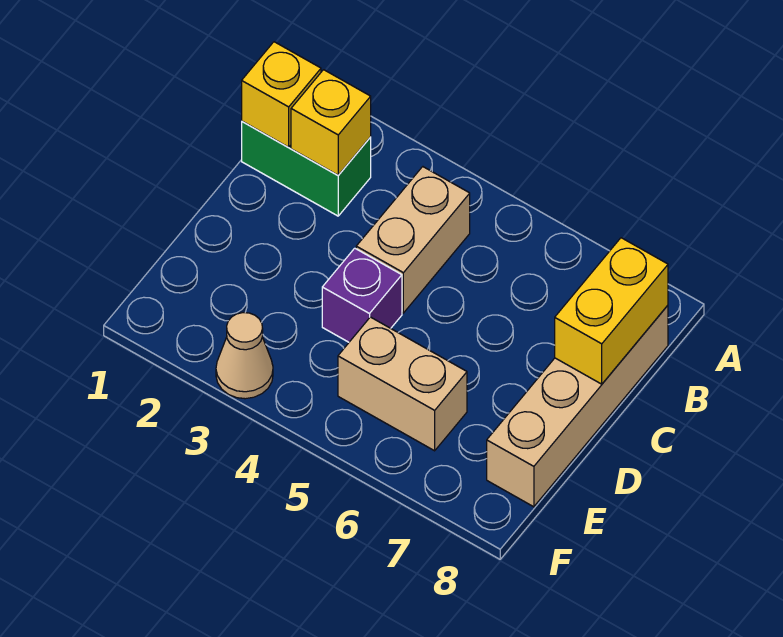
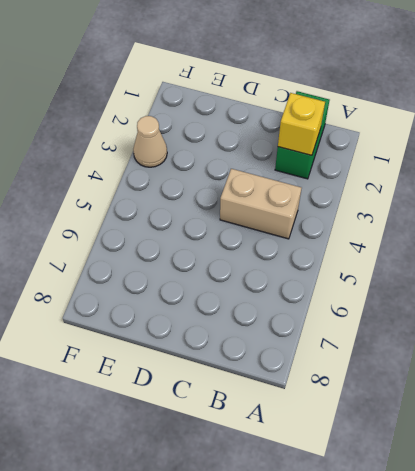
none -> tan brick B8:E8 level 1
none -> purple brick D4 level 1

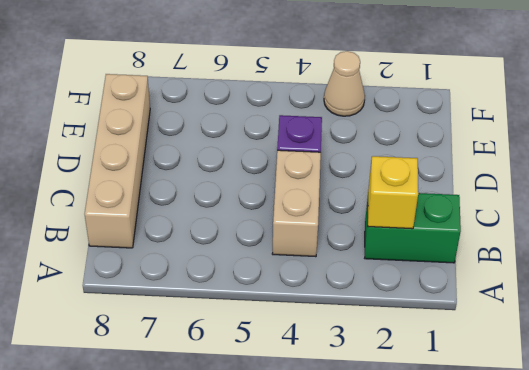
none -> tan brick E5:E6 level 1
none -> yellow brick B1 level 2

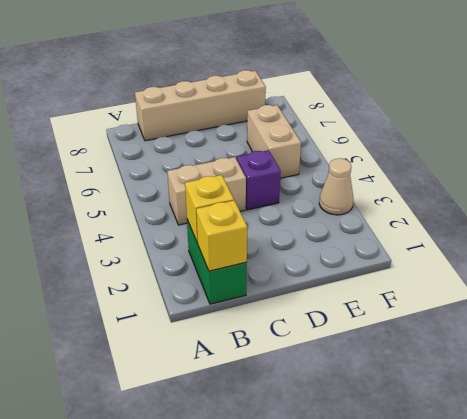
none -> yellow brick B8:C8 level 2

